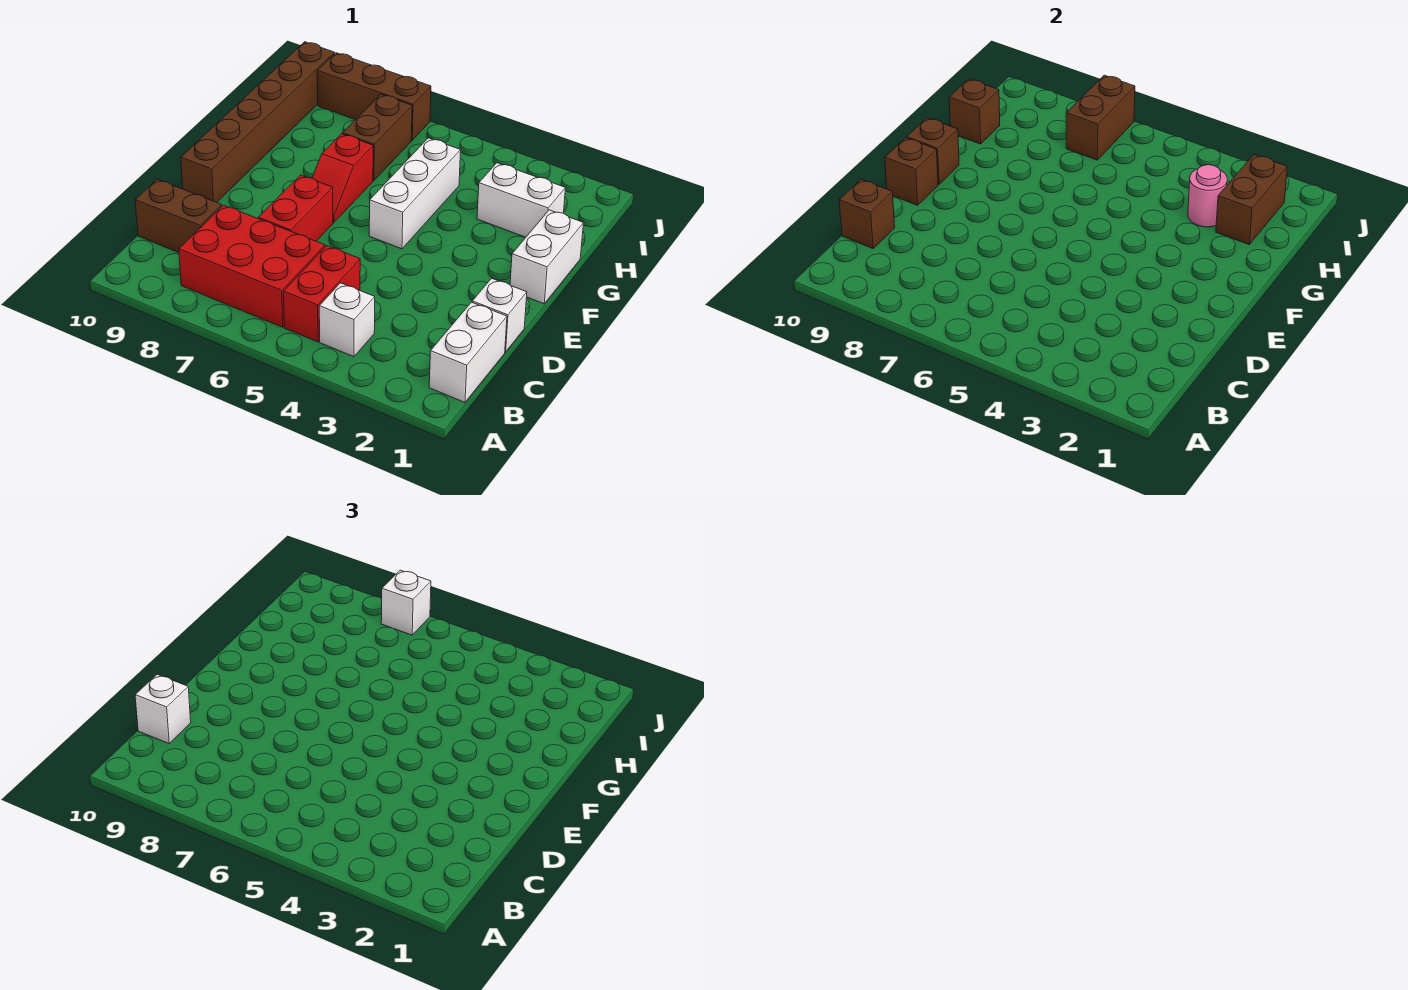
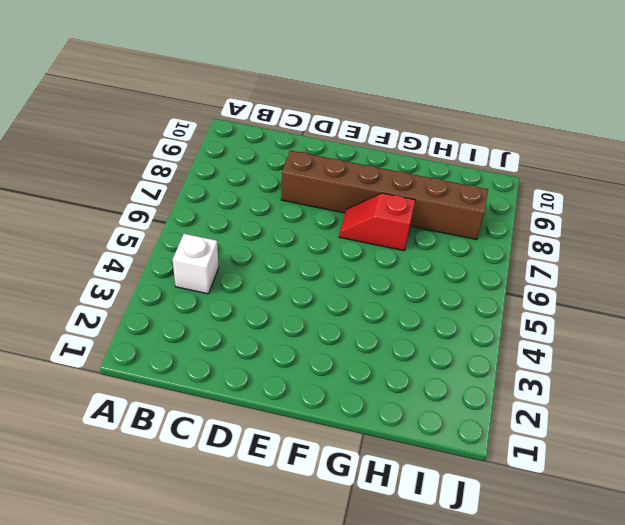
brown brick D8:I8 level 1 -> brown brick E10:J10 level 1
none -> white brick B1:C1 level 1
none -> red brick B5:C5 level 1
none -> red brick B6:C8 level 1

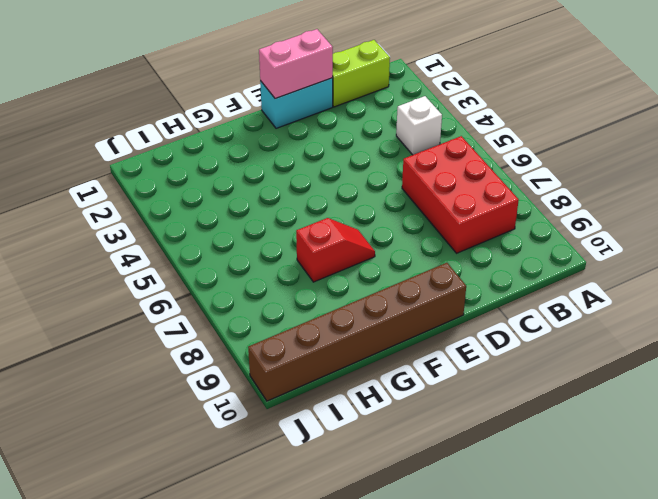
lime brick B1:C1 level 1 -> white brick B1:C1 level 1
cyan brick D1:E1 level 1 -> white brick D1 level 1
pink brick D1:E1 level 2 -> none
none -> red brick B5:C5 level 1
none -> brown brick C9:C10 level 1
none -> red brick D7:E7 level 1

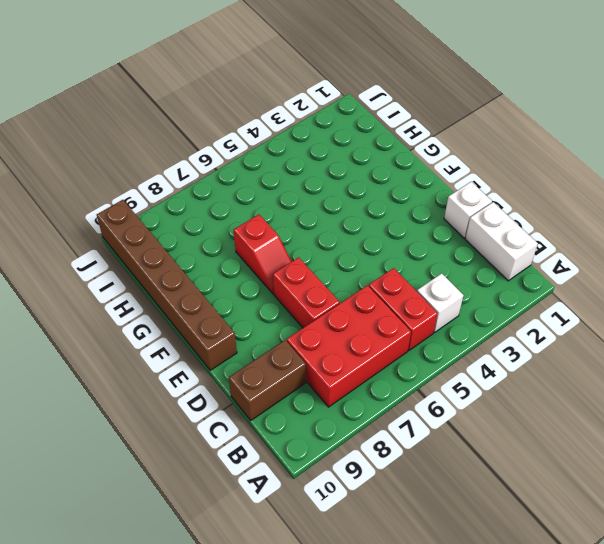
none -> white brick F1:G1 level 1
none -> white brick F5:H5 level 1
none -> white brick H2:H3 level 1

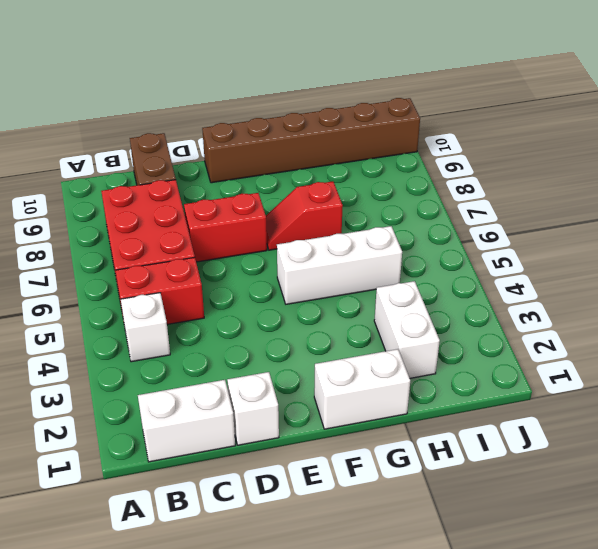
none -> brown brick H7:I7 level 1
none -> brown brick J7:J9 level 1
none -> brown brick C10 level 2

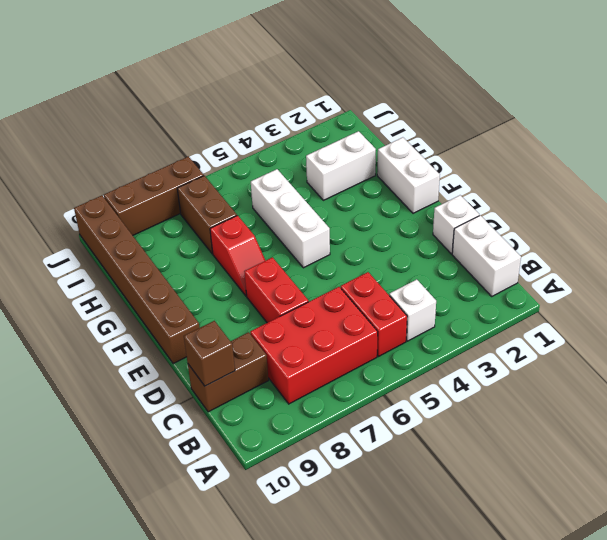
none -> brown brick E10 level 2
none -> brown brick F10 level 2
none -> brown brick H2:I2 level 2

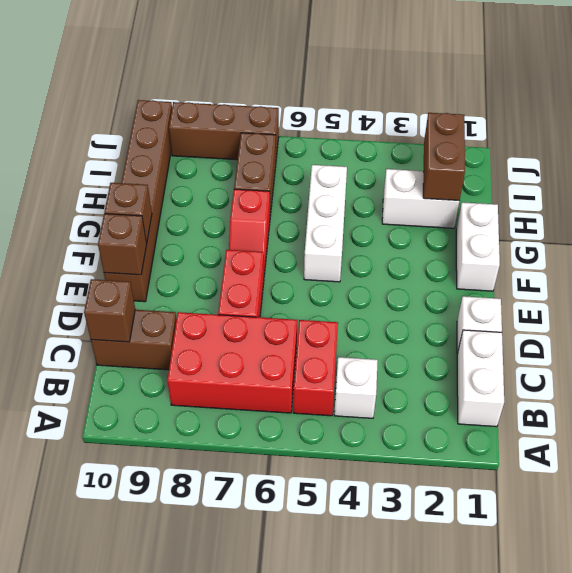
none -> pink round brick H3 level 2
none -> brown brick H10 level 2
none -> brown brick I7:J7 level 2

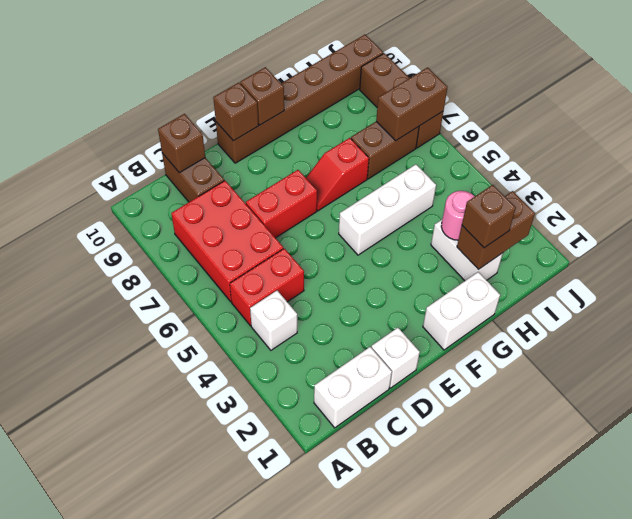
brown brick H2 level 3 -> brown brick H10 level 2
none -> white brick C10 level 3
none -> white brick J7 level 3

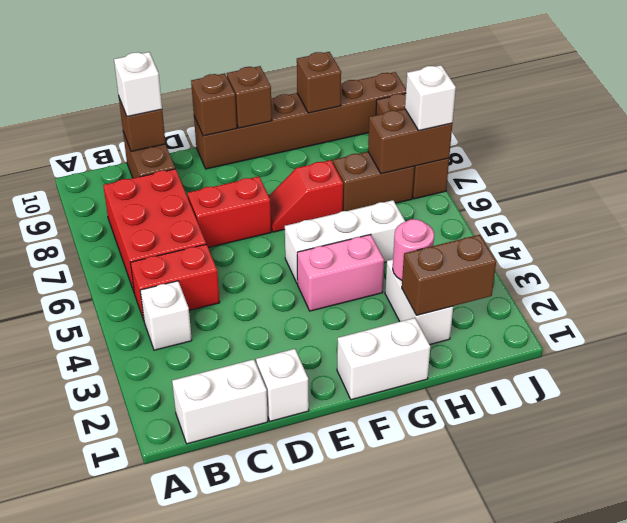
pink brick F4:G4 level 1 -> none

